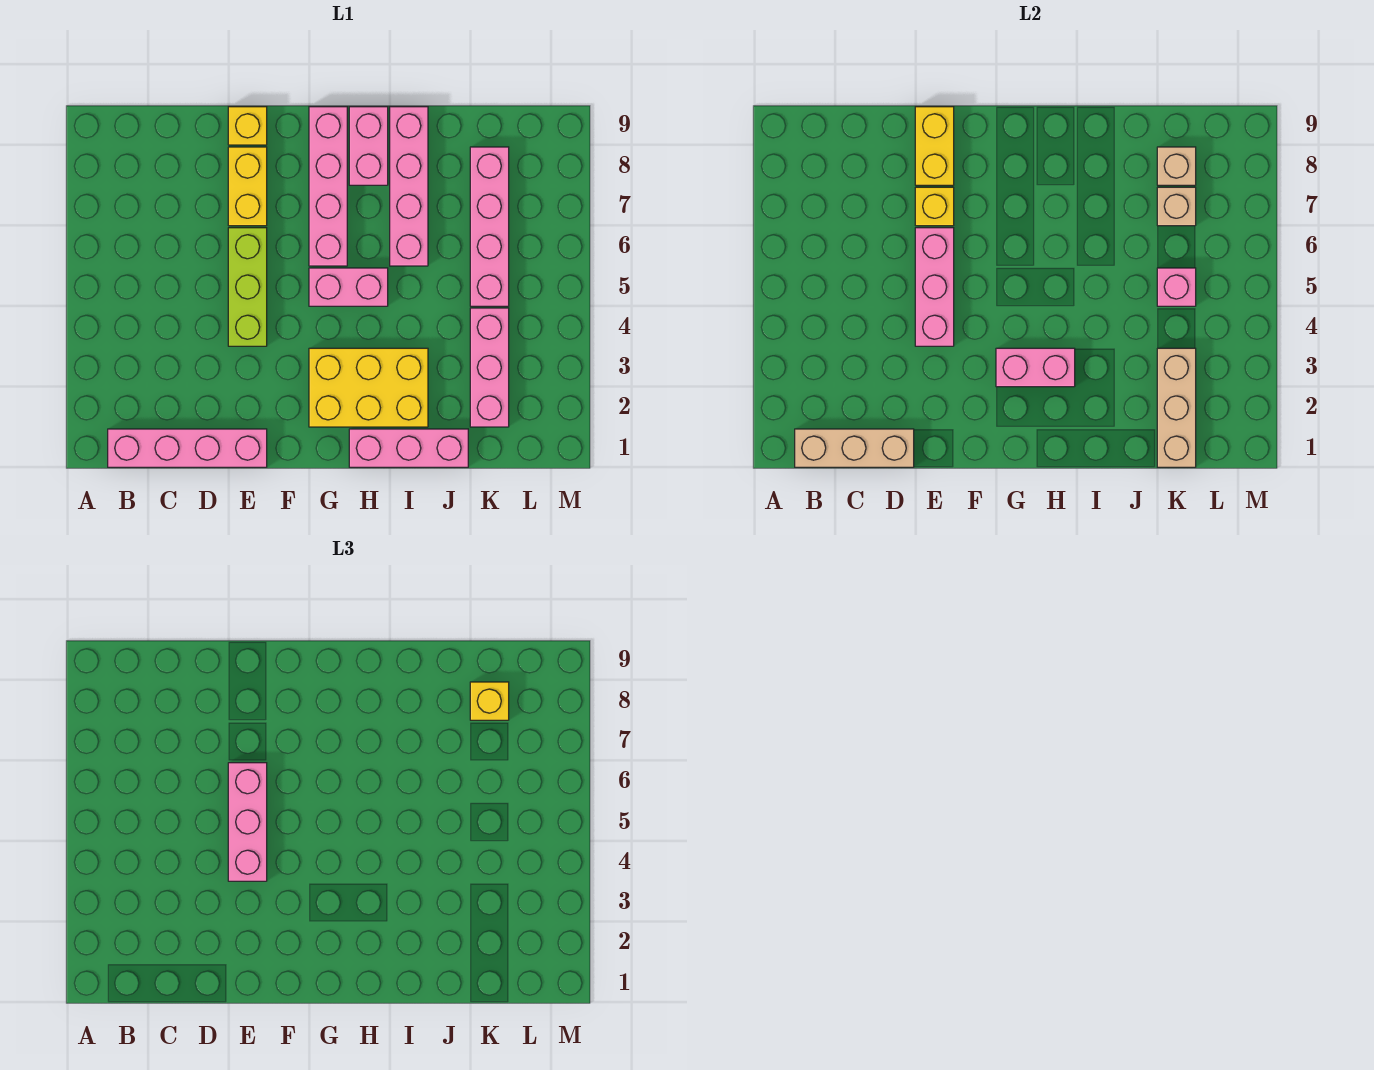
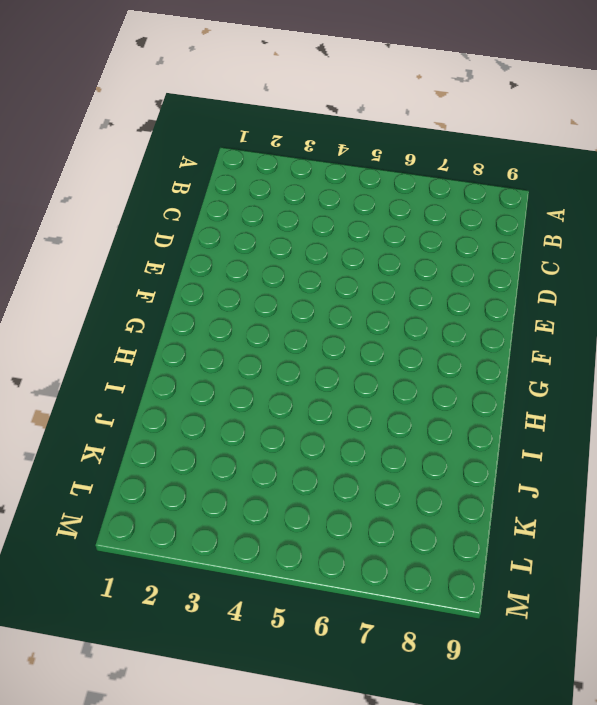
none -> pink brick B1:E1 level 1
none -> lime brick E4:E6 level 1
none -> yellow brick E7:E8 level 1

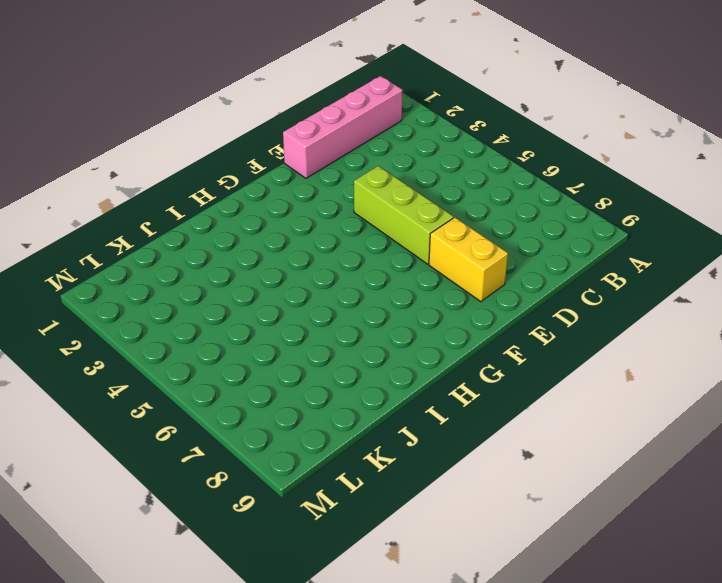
none -> yellow brick E9 level 1
none -> yellow brick G2:I3 level 1
none -> pink brick G5:H5 level 1

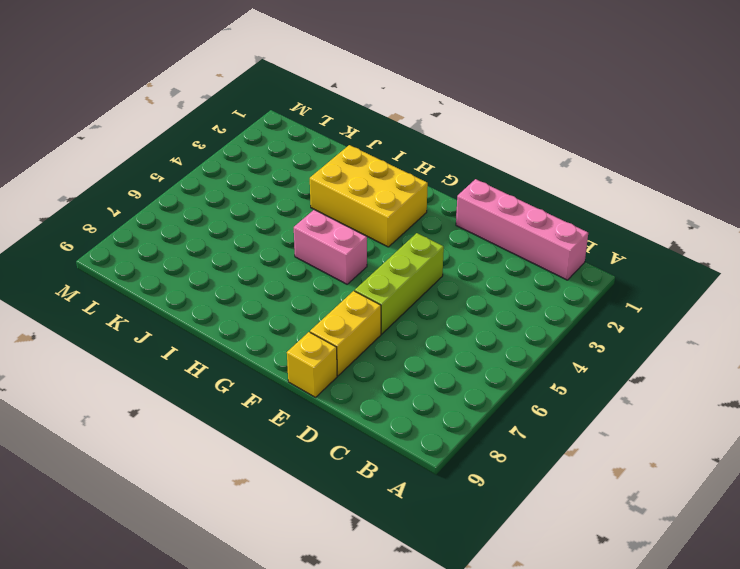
none -> pink brick G6:G9 level 1
none -> pink brick H1:J1 level 1
none -> pink brick H8:H9 level 1

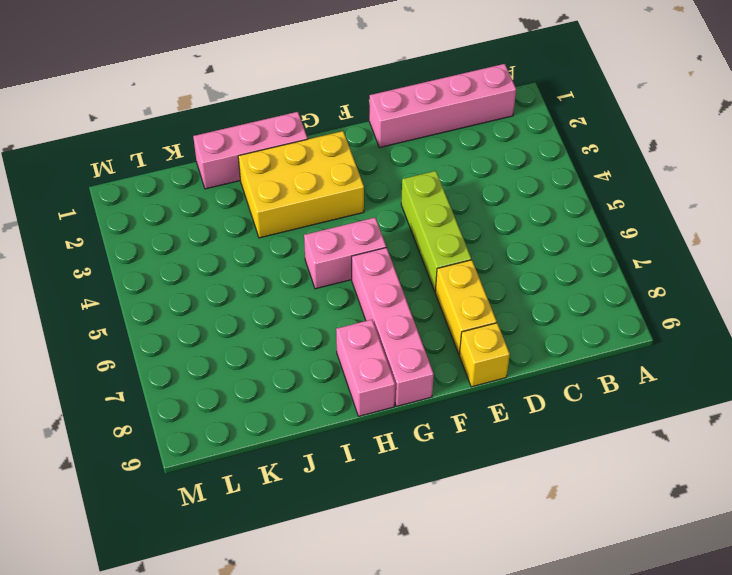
none -> pink brick I6:I9 level 1
none -> pink brick K2:K4 level 1
none -> pink brick K5:K8 level 1

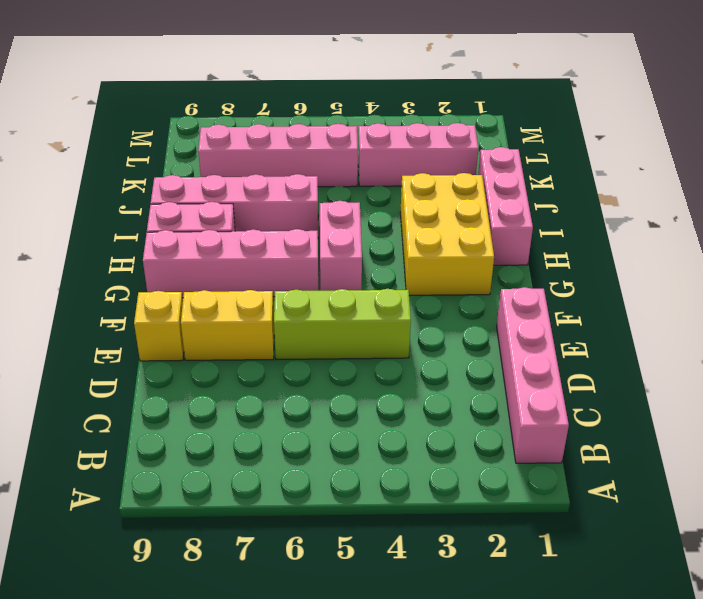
none -> tan brick B1:D1 level 2
none -> pink brick E4:E6 level 2
none -> yellow brick E7 level 2

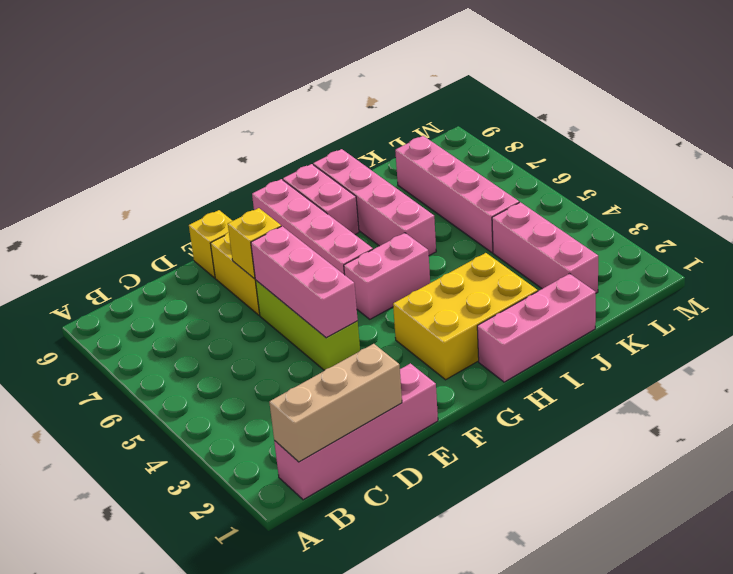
none -> yellow brick E8:E9 level 2
none -> pink brick G3:H3 level 2
none -> tan brick K1:K3 level 2

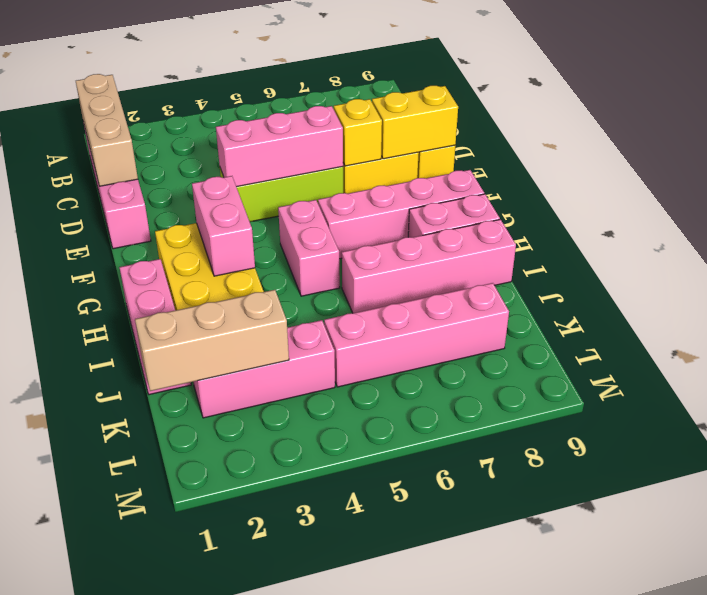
none -> pink brick K5 level 2
none -> tan brick K7 level 2
none -> tan brick K8 level 2

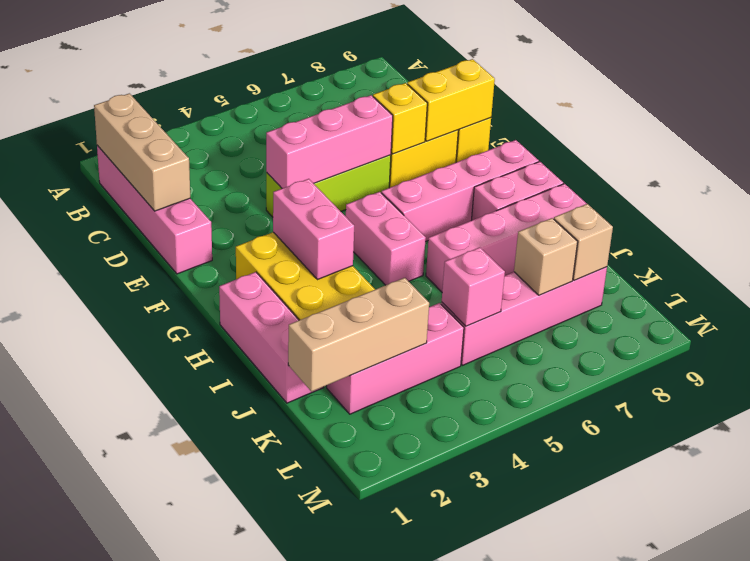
none -> pink brick E4:E6 level 3
none -> yellow brick K8 level 3

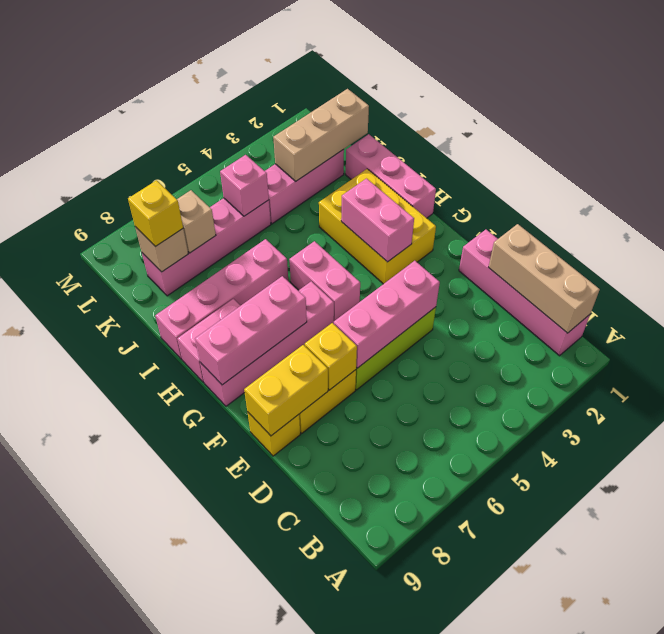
pink brick G7:G9 level 2 -> pink brick E4:E6 level 3

